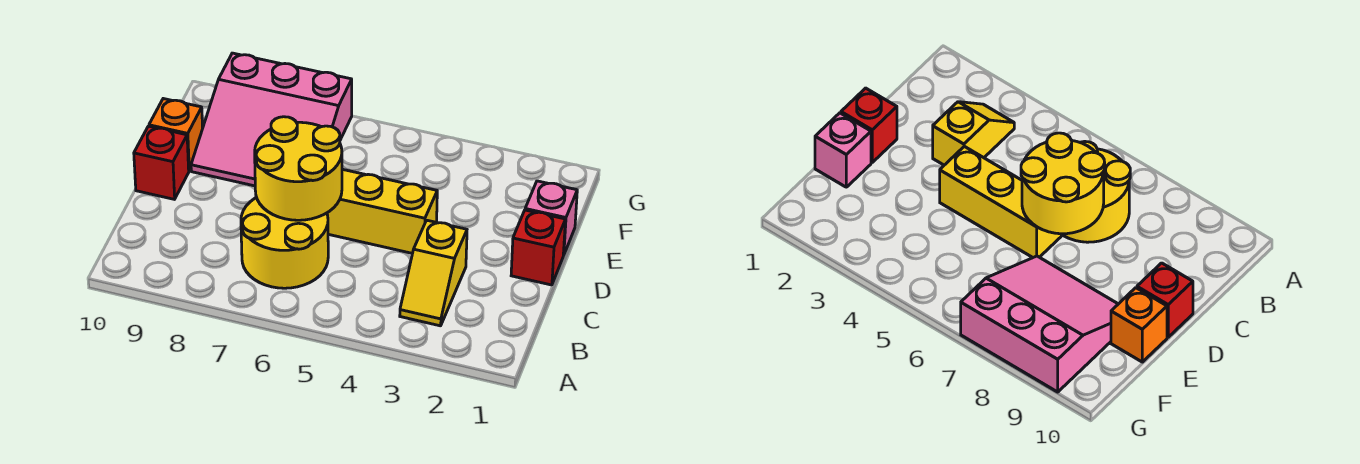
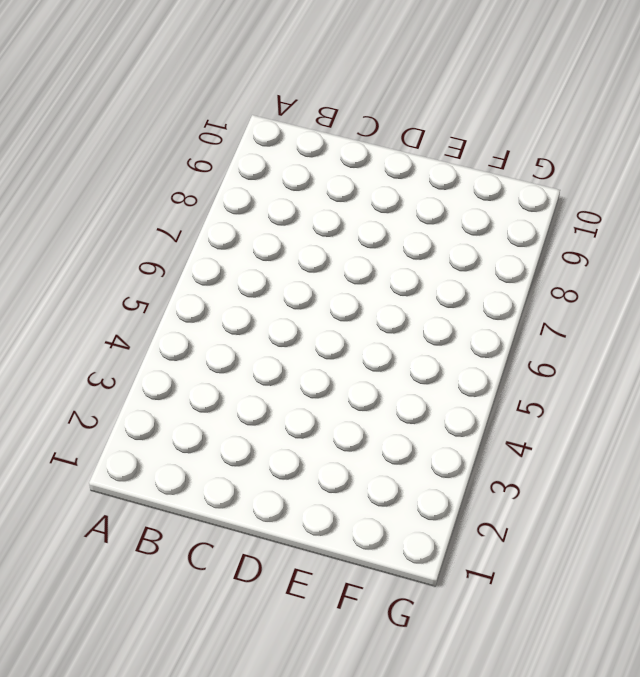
none -> yellow slope B3:C3 level 1 top C
none -> yellow round brick B6:C7 level 1

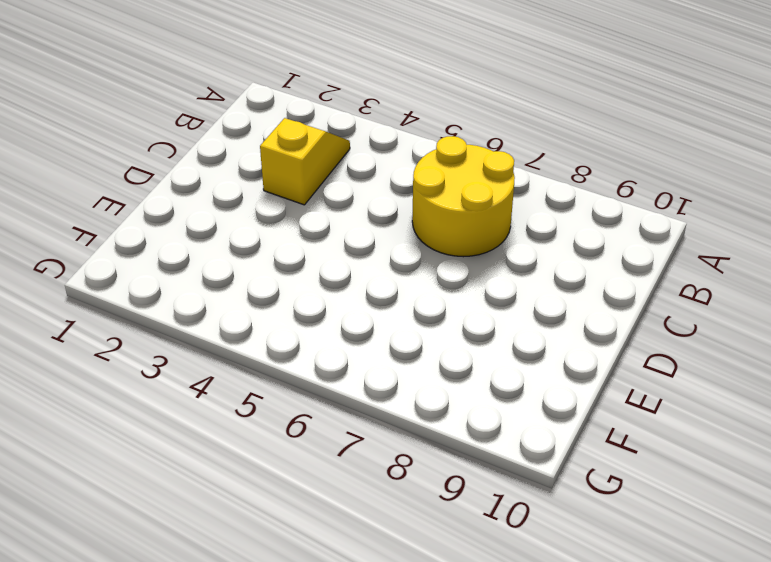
none -> red brick D1 level 1
none -> yellow brick D4:D6 level 1

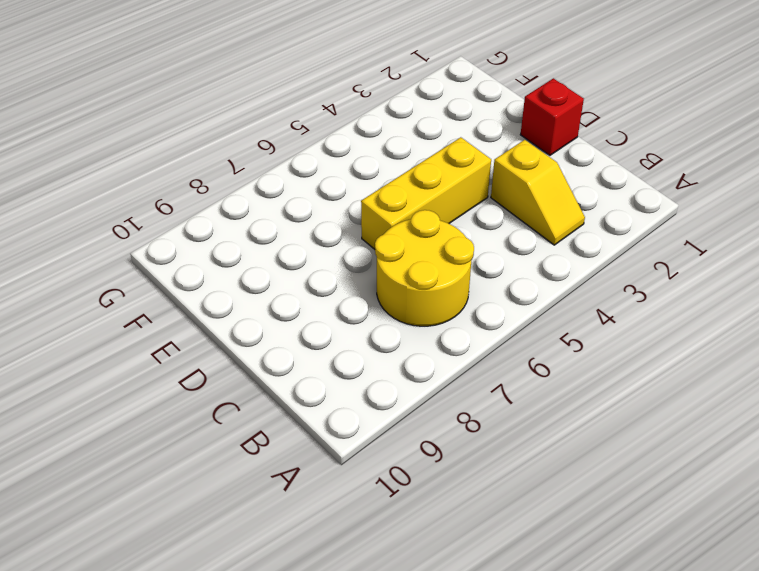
none -> red brick D10 level 1
none -> pink brick E1 level 1

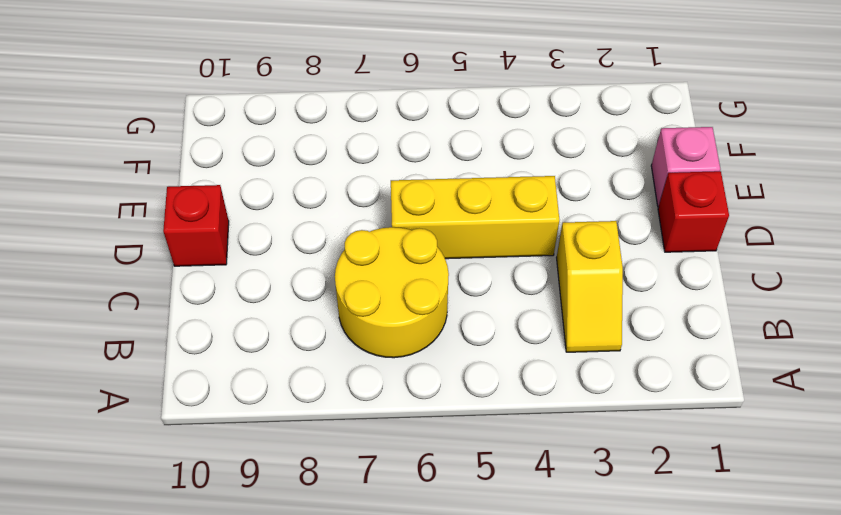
none -> pink slope E7:G9 level 1 top G
none -> orange brick E10 level 1

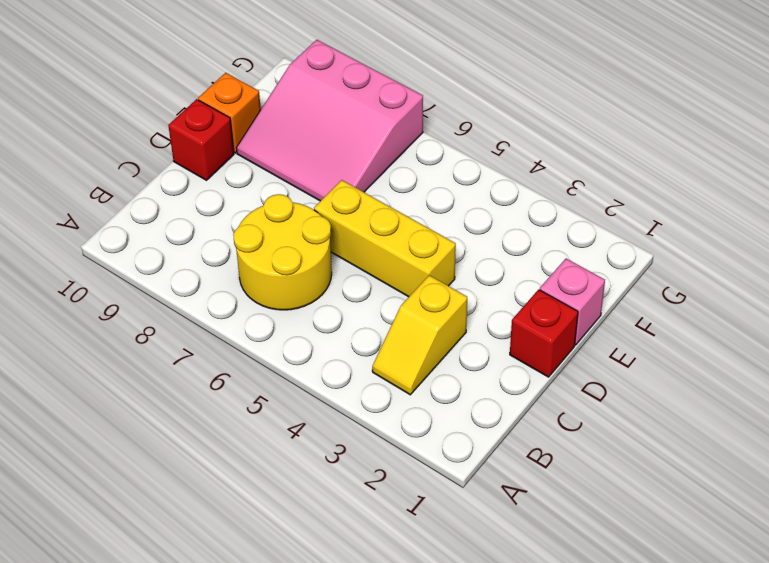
none -> yellow round brick C6:D7 level 2

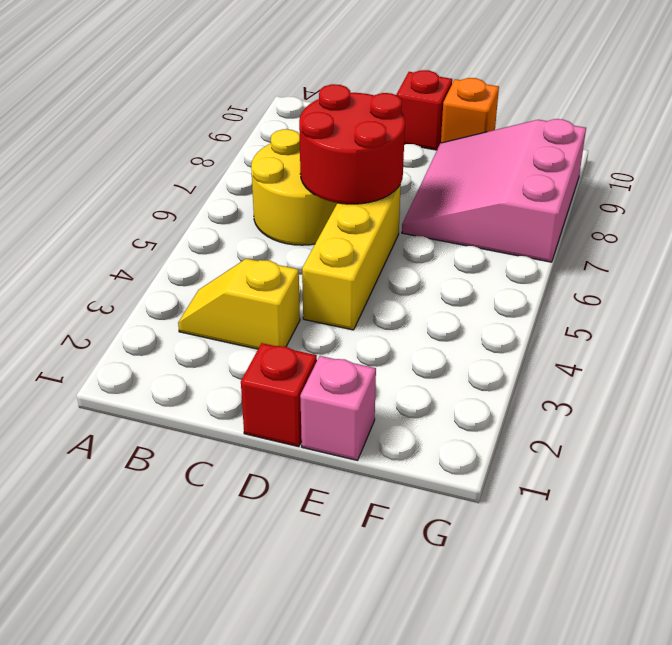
red round brick C6:D7 level 2 -> yellow round brick C6:D7 level 2

